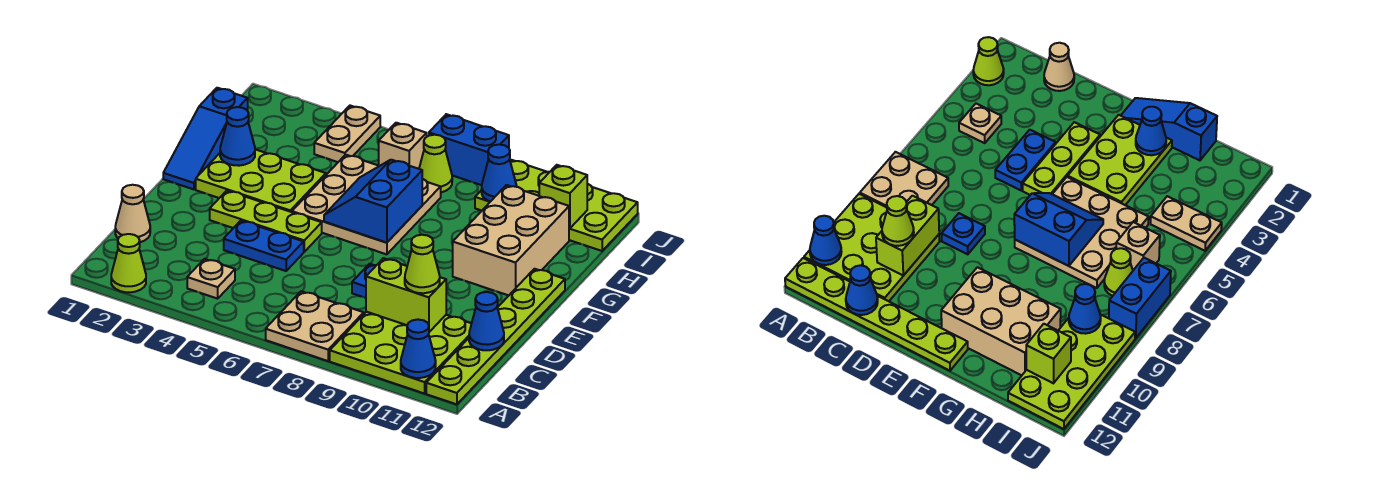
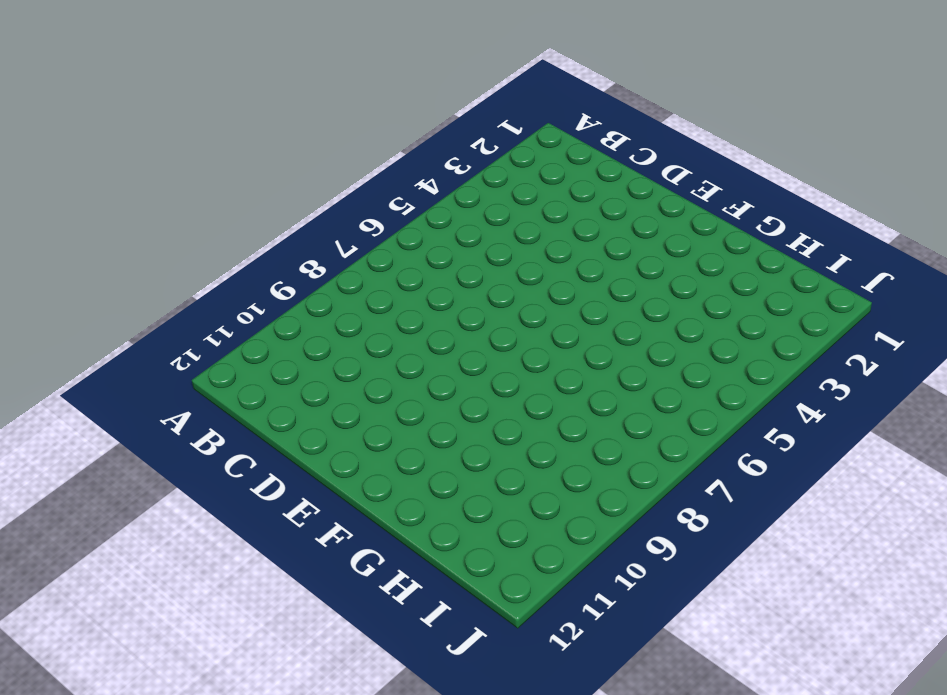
none -> lime cone A2 level 1
none -> tan plate A7:B8 level 1
none -> lime plate A9:C11 level 1

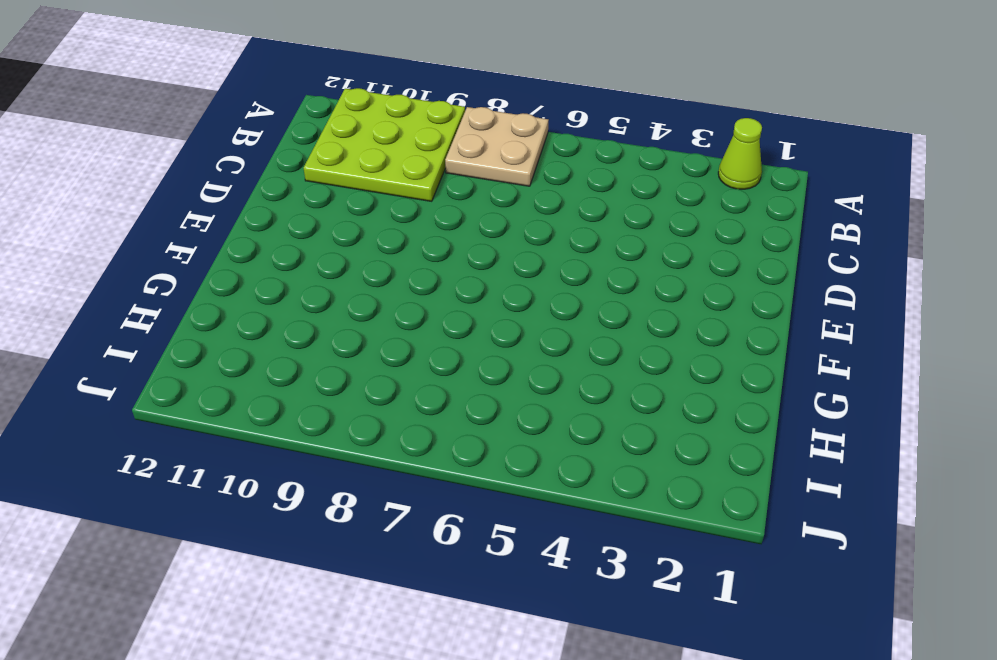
none -> lime plate A12:F12 level 1
none -> tan plate B4 level 1
none -> tan cone C1 level 1

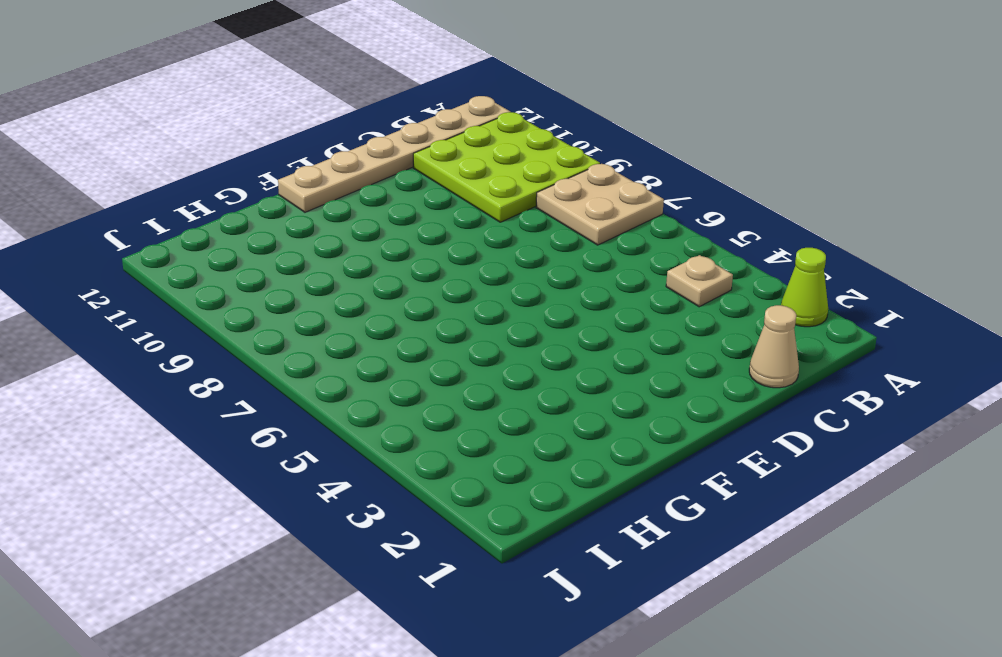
tan plate A12:F12 level 1 -> lime plate A12:F12 level 1
none -> blue plate D4:D5 level 1
none -> blue plate D8 level 1
none -> lime plate E3:E5 level 1

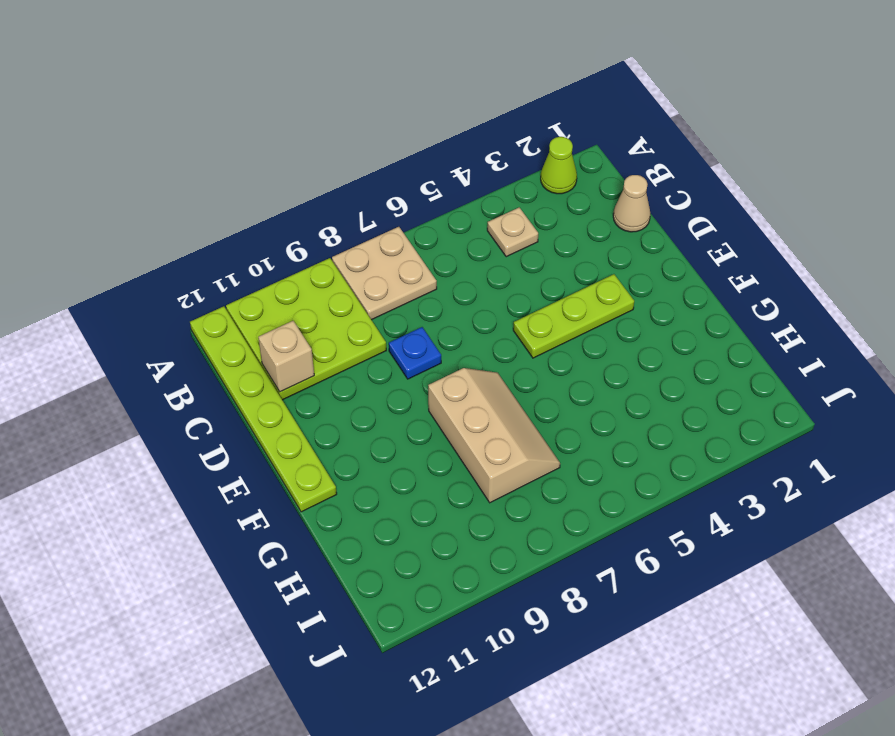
tan brick C11 level 2 -> tan brick I6 level 1
tan slope F7:H8 level 1 top 8 -> tan plate F5:H7 level 1
none -> blue plate D4:D5 level 1
none -> blue slope F1:H1 level 1 top H
none -> lime plate F2:G4 level 1

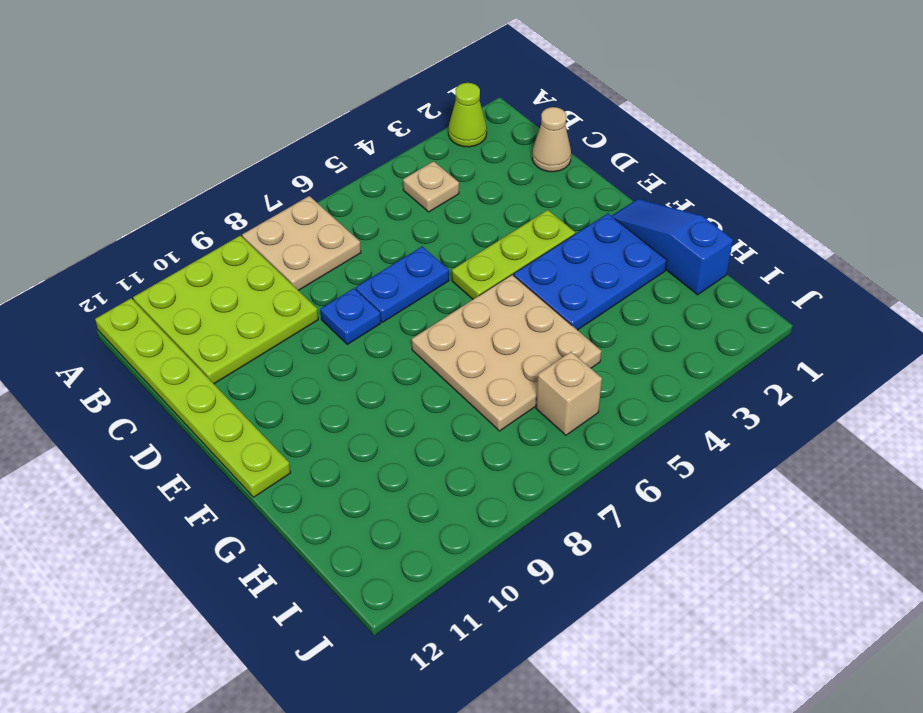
blue plate D6:D7 level 1 -> blue plate D4:D5 level 1
blue plate F2:G4 level 1 -> lime plate F2:G4 level 1
none -> tan brick F10:H11 level 1
none -> tan plate I4:J4 level 1
none -> lime cone I7 level 1

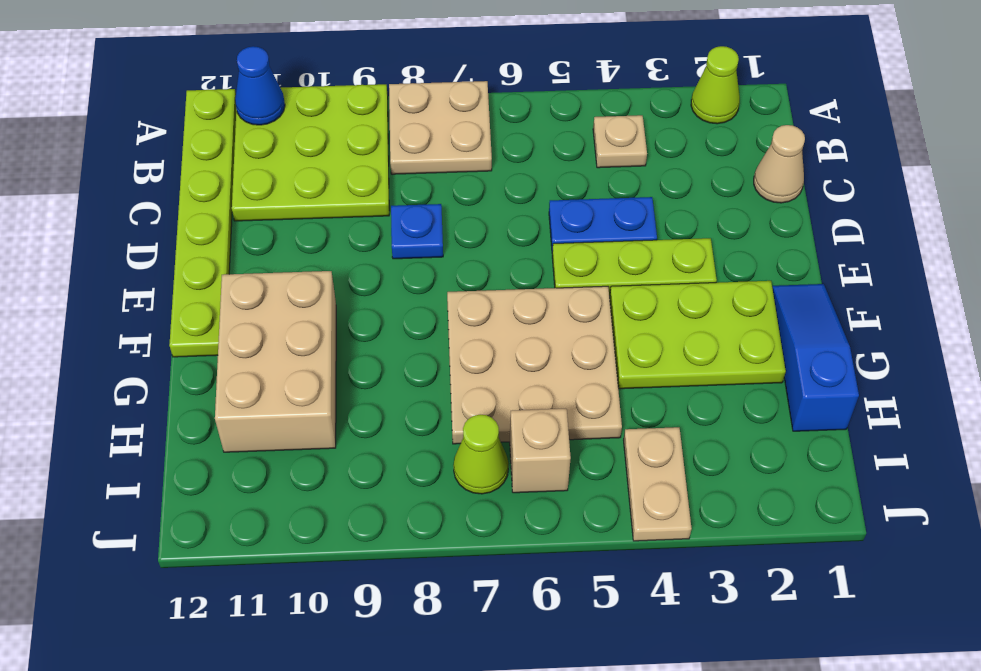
none -> lime plate I9:J12 level 1
none -> blue brick J7:J8 level 1
none -> lime brick C9:C10 level 2

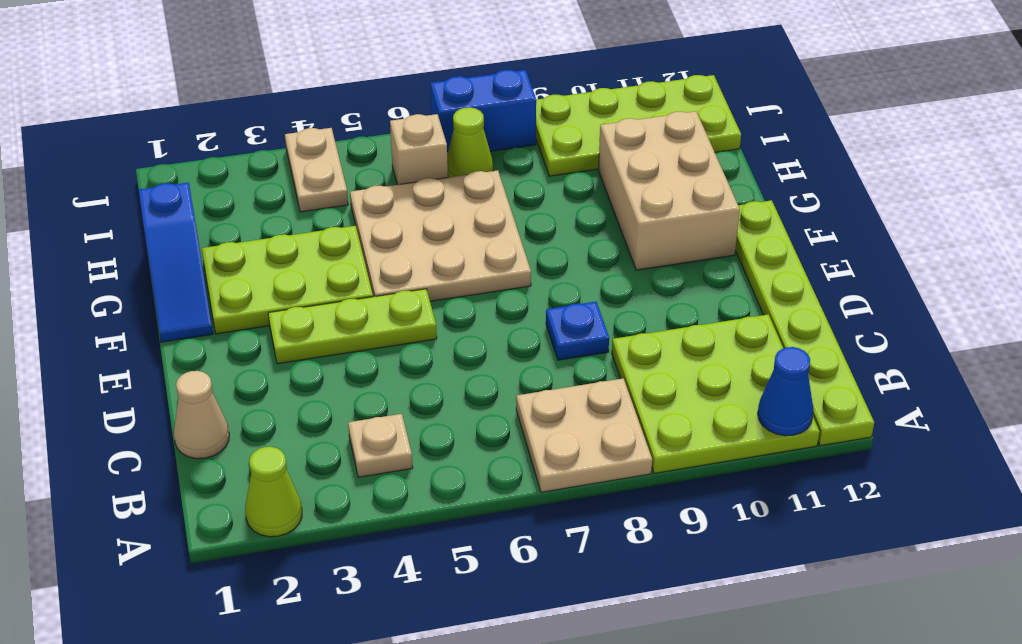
none -> blue plate D4:D5 level 1
none -> lime brick C9:C10 level 2
none -> blue cone C12 level 2

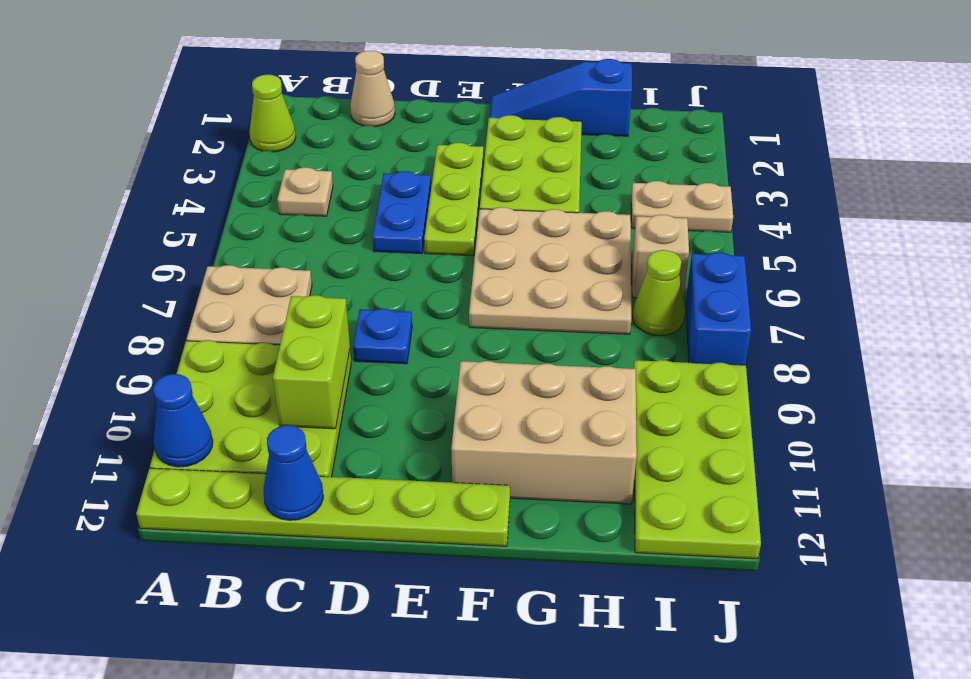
none -> blue slope F6:G7 level 2 top 7
none -> blue cone G2 level 2
none -> blue cone I9 level 2

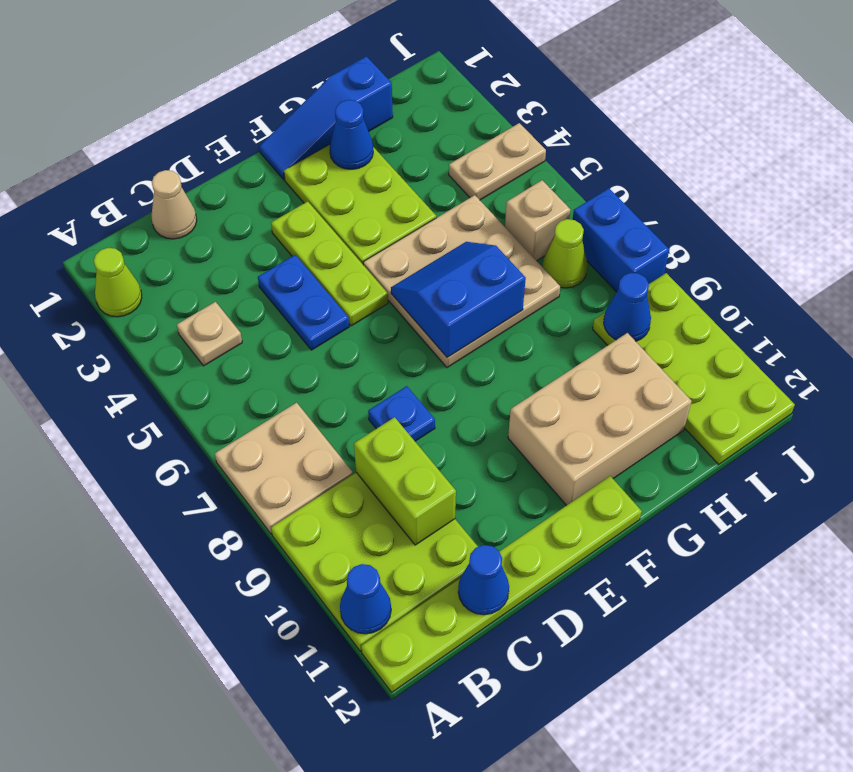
none -> lime brick I11 level 2
none -> lime cone C10 level 3

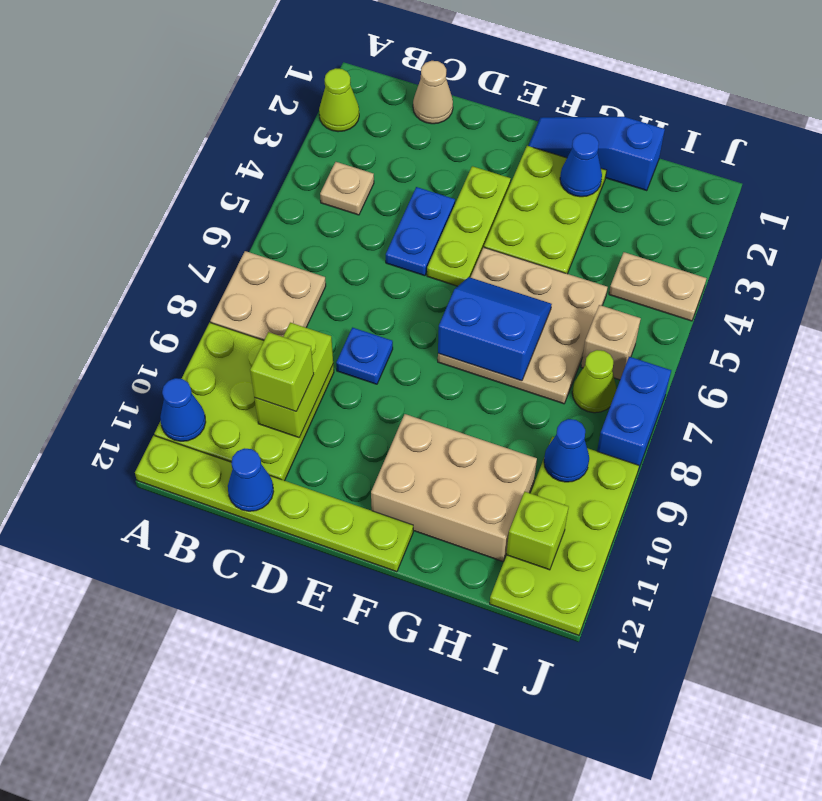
lime brick C10 level 3 -> lime cone C10 level 3

